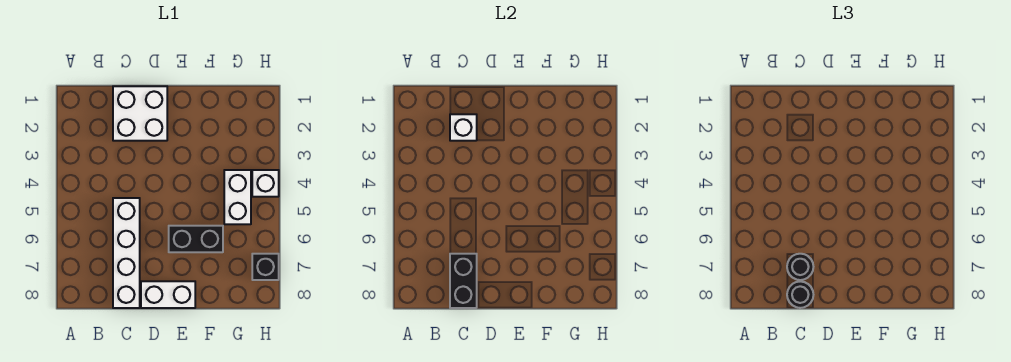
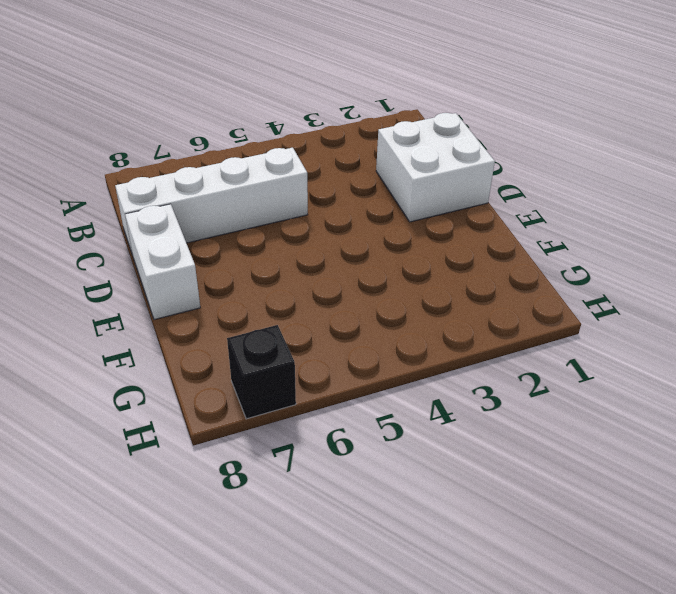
none -> black brick E6:F6 level 1
none -> white brick G4:G5 level 1

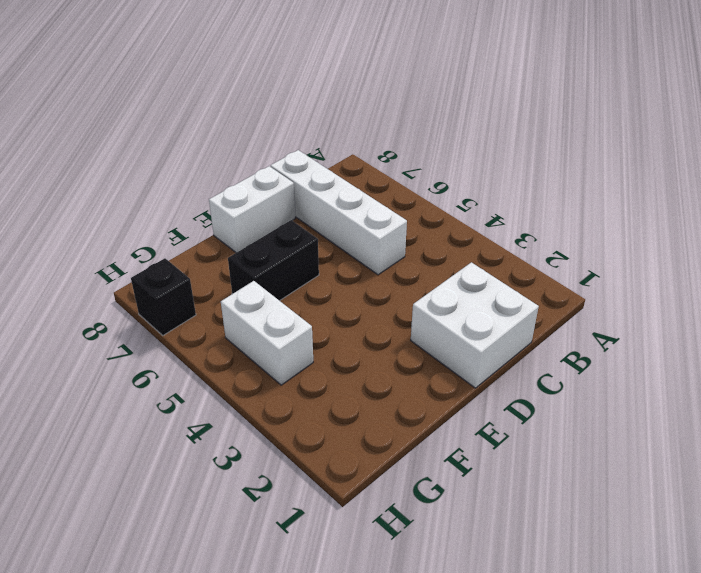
none -> white brick H4 level 1
none -> white brick C2 level 2

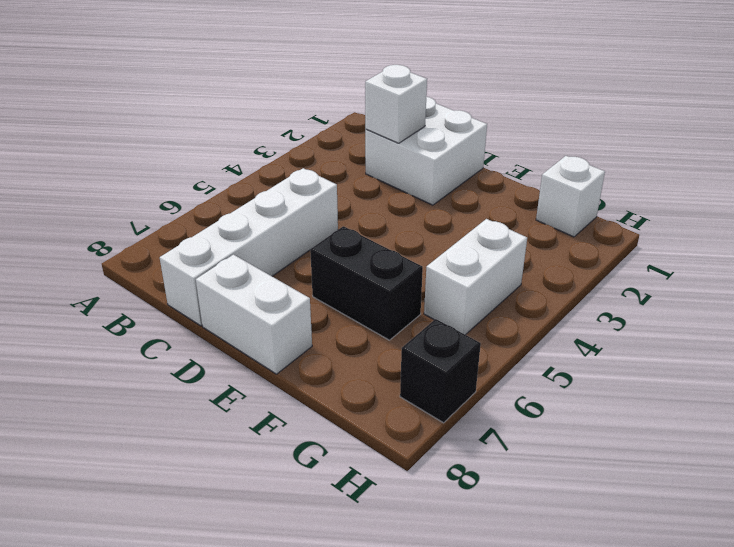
white brick G1 level 1 -> white brick H4 level 1
none -> black brick C7:C8 level 2
none -> black round brick C7 level 3

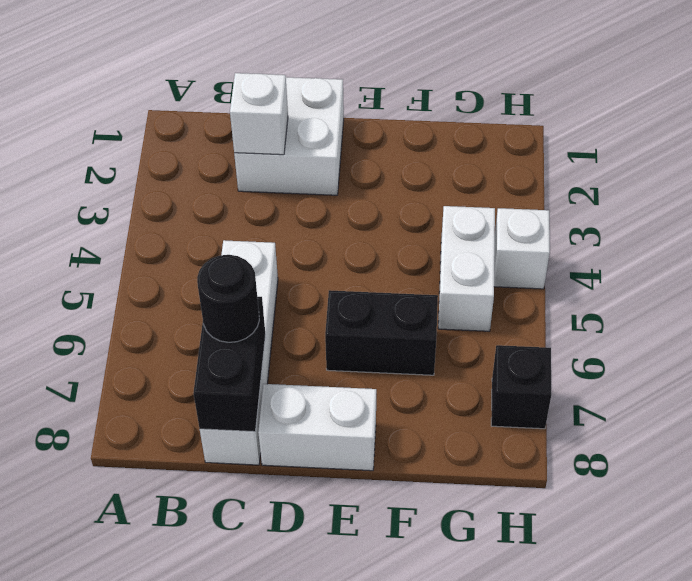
none -> black round brick C8 level 3

